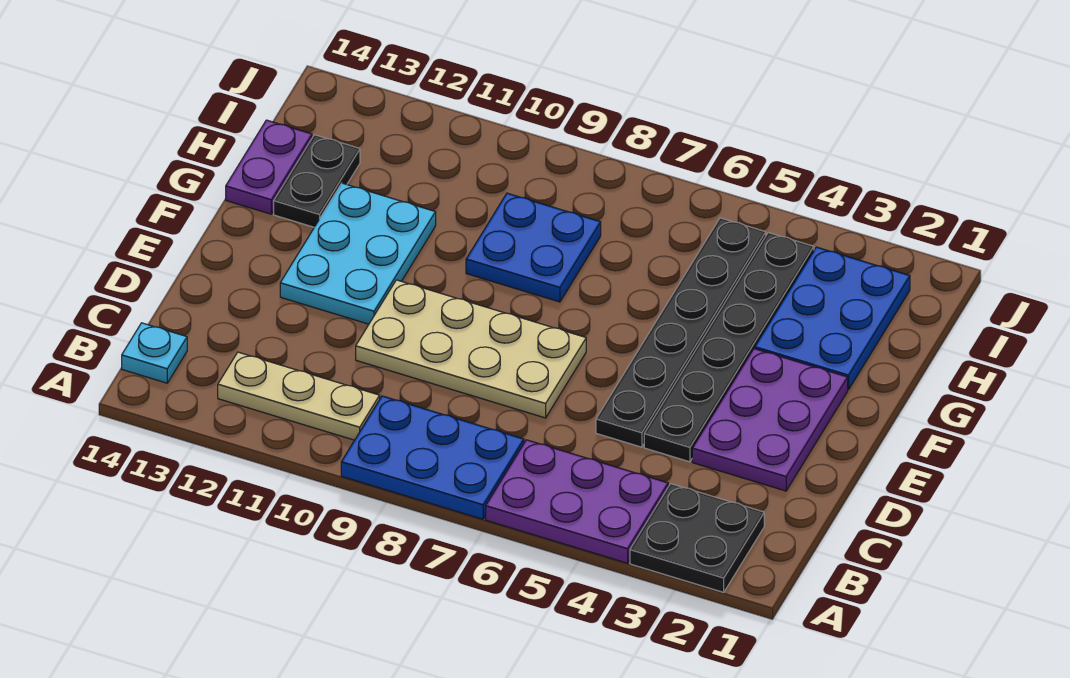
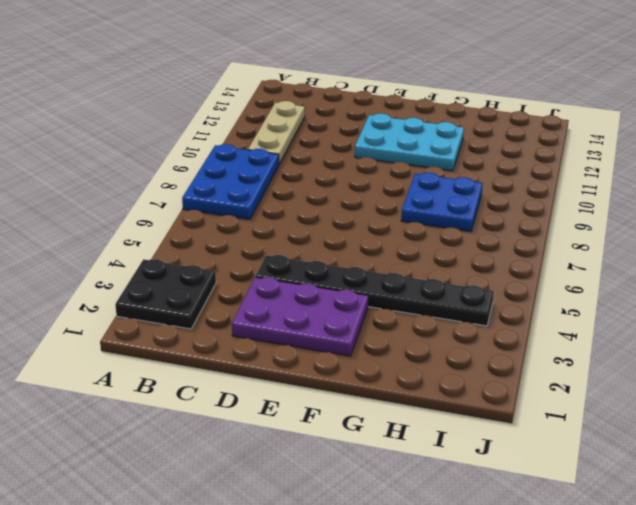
none -> purple plate A4:B6 level 1
none -> cyan plate B14 level 1
none -> black plate D5:I5 level 1

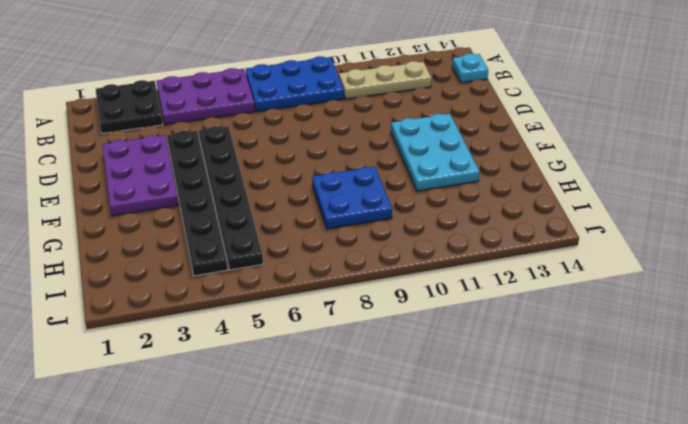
none -> tan plate D7:E10 level 1
none -> blue plate G2:I3 level 1
none -> black plate G13:H13 level 1

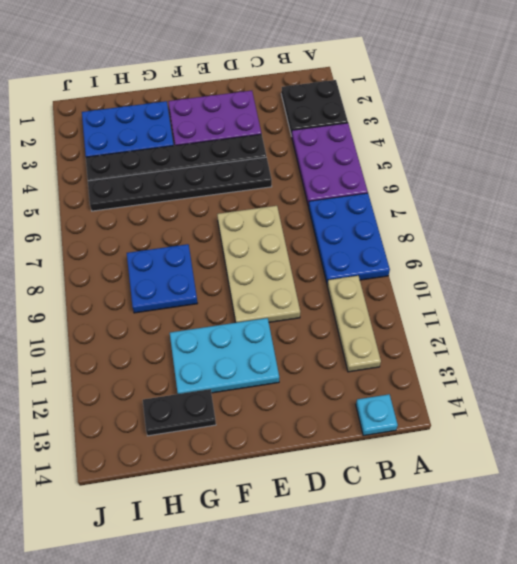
none -> purple plate G14:H14 level 1

